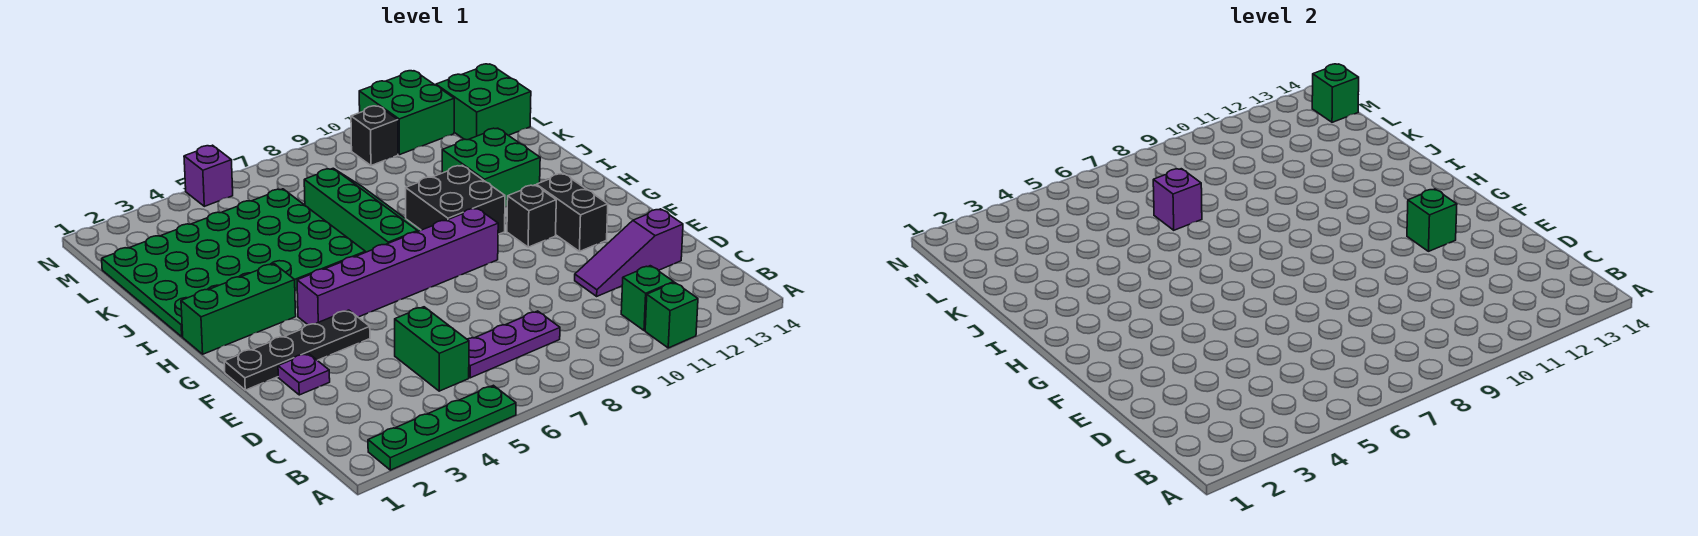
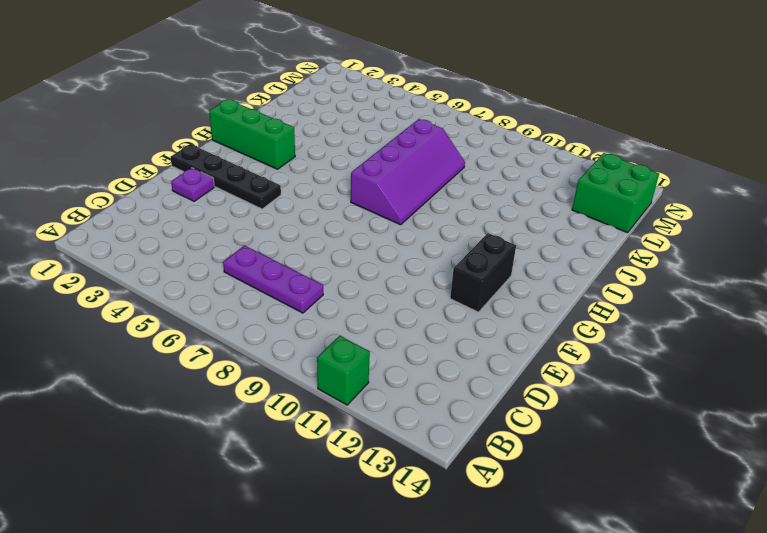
purple slope H7:K8 level 1 top 7 -> green slope H7:K8 level 1 top 7
none -> green plate A2:A5 level 1
none -> green brick B11 level 1
none -> green brick C5:D5 level 1

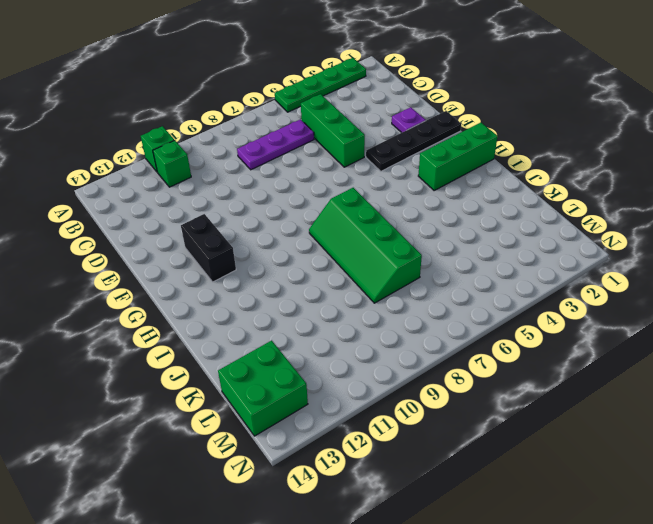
green brick C5:E5 level 1 -> green brick C5:D5 level 1
none -> purple slope D11:D13 level 1 top 13
none -> purple brick G4:G9 level 1
none -> black brick G11 level 1

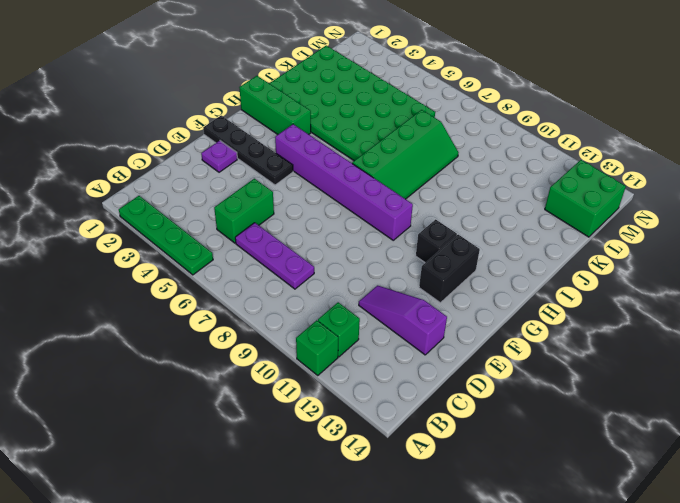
none -> black brick H9:I10 level 1
none -> green brick I11:J12 level 1
none -> black brick M10 level 1

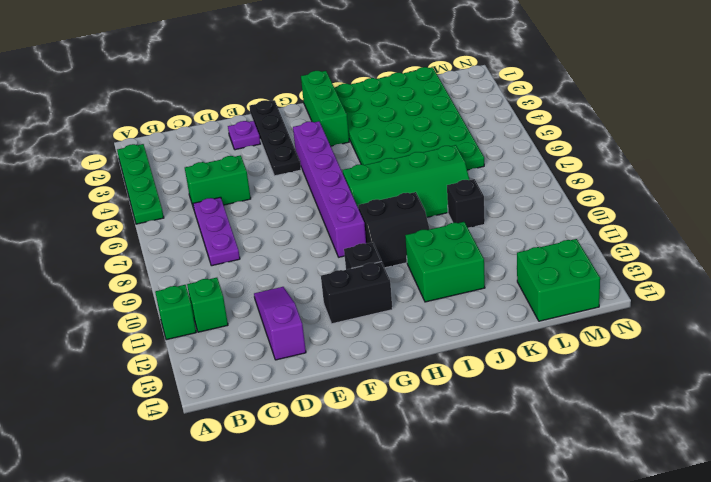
black slope H9:I10 level 1 top 9 -> black brick H9:I10 level 1
black brick K9 level 1 -> black brick M10 level 1
none -> green brick M11:N12 level 1
none -> purple brick N5 level 1
none -> green brick F12 level 2

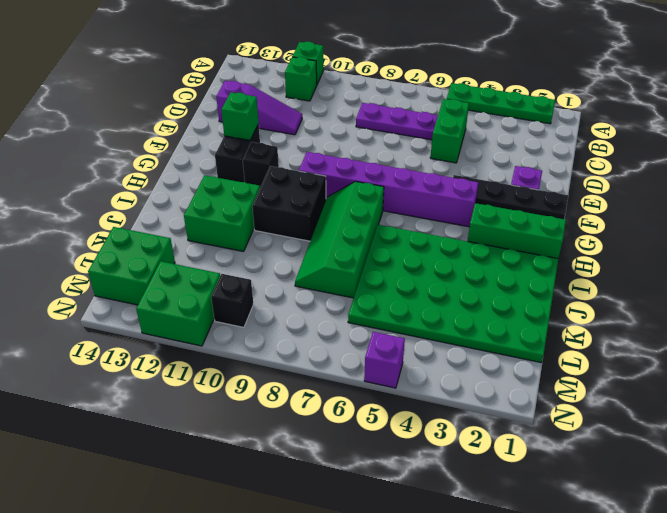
none -> purple brick K7 level 2
none -> green brick M14 level 2

